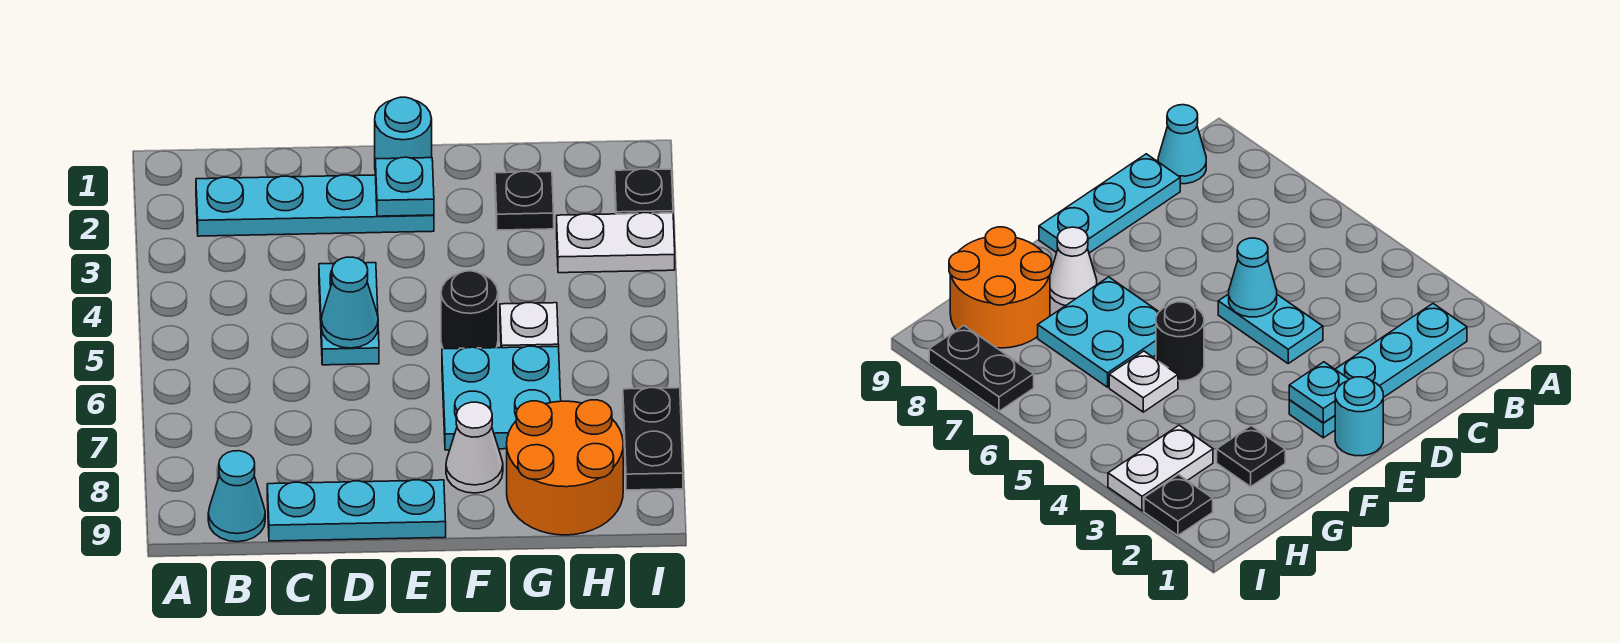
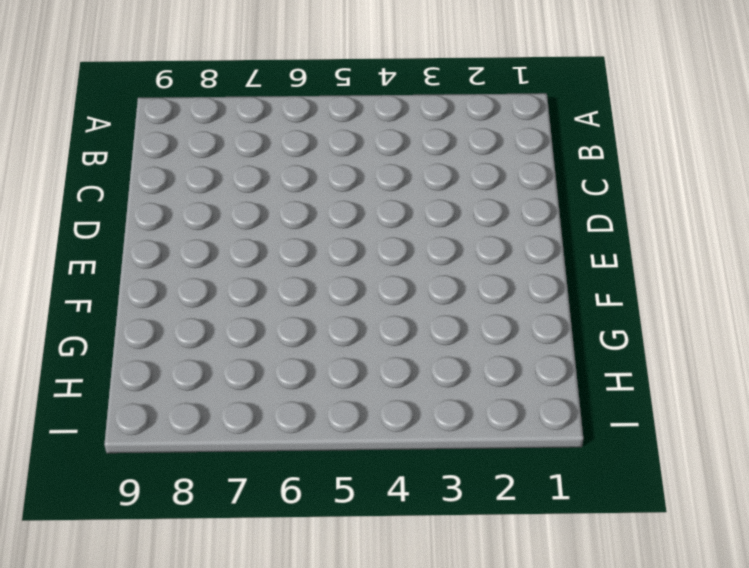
none -> cyan plate B2:E2 level 1
none -> cyan cone B9 level 1
none -> cyan plate C9:E9 level 1

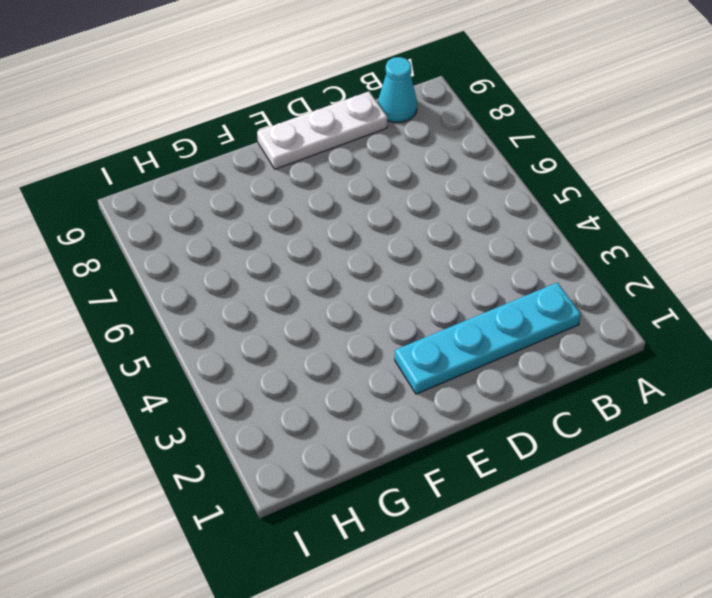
white plate C9:E9 level 1 -> cyan plate C9:E9 level 1
none -> cyan plate D4:D5 level 1
none -> cyan round brick E1 level 1
none -> black round brick F5 level 1

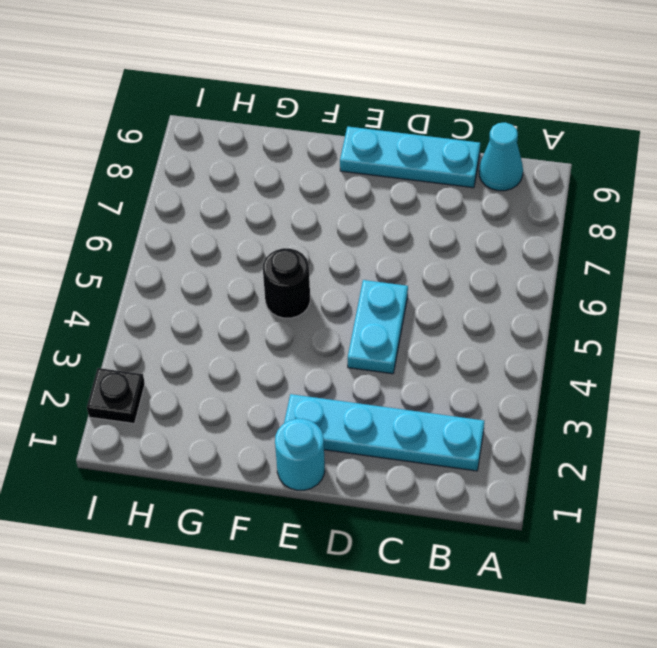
none -> cyan plate F6:G7 level 1
none -> white cone F8 level 1
none -> black plate G2 level 1

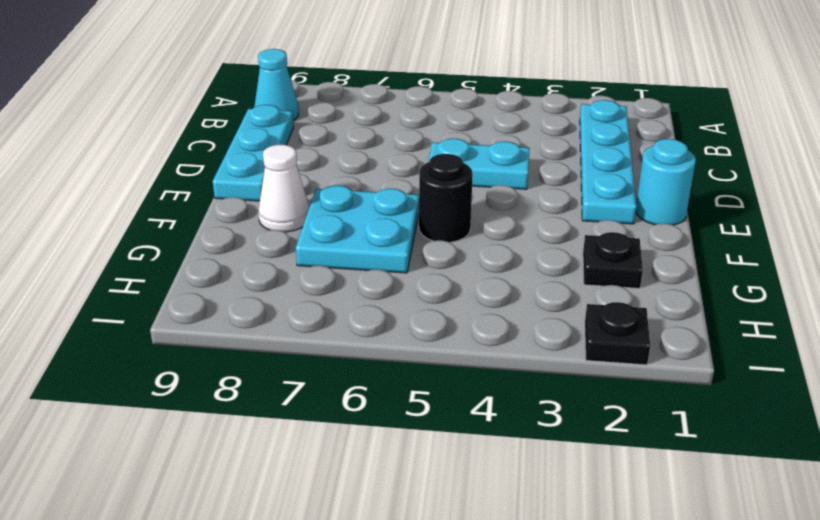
none -> white plate G5 level 1
none -> orange round brick G8:H9 level 1
none -> white plate H3:I3 level 1

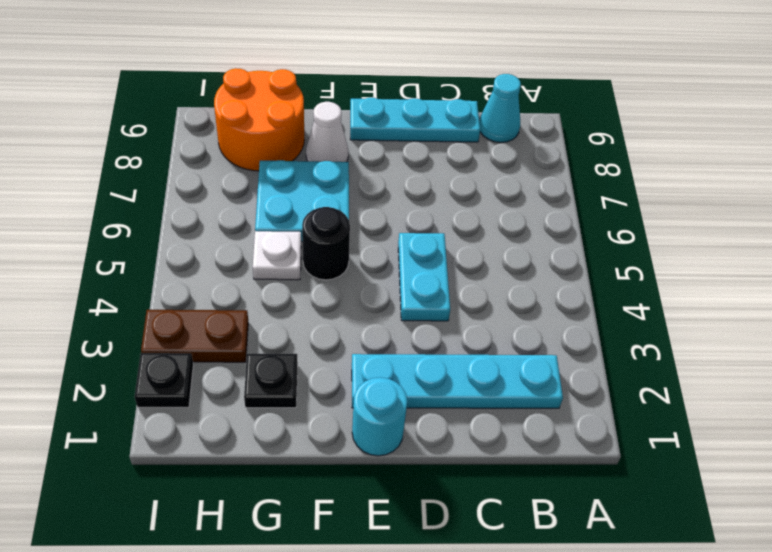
brown plate H3:I3 level 1 -> white plate H3:I3 level 1
none -> black plate I7:I8 level 1
none -> cyan cone D5 level 2
none -> cyan plate E2 level 2

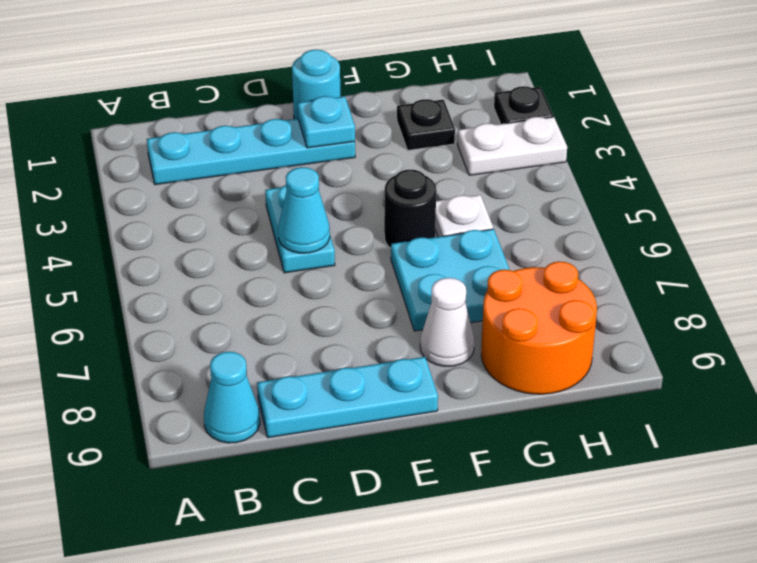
none -> black plate I7:I8 level 1

